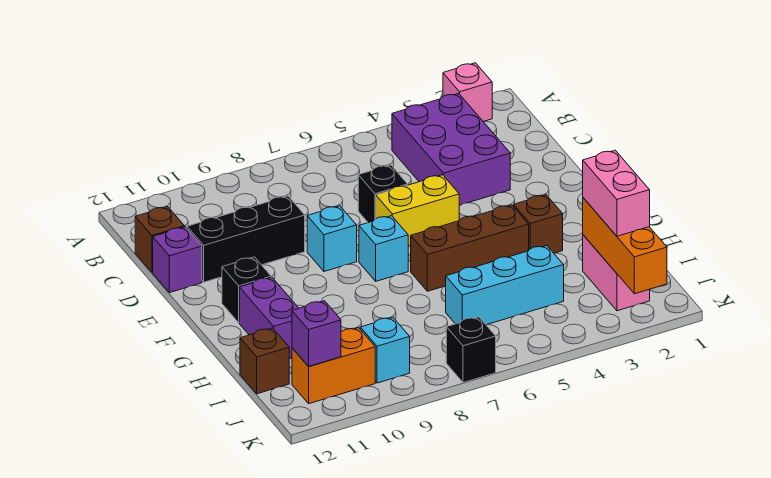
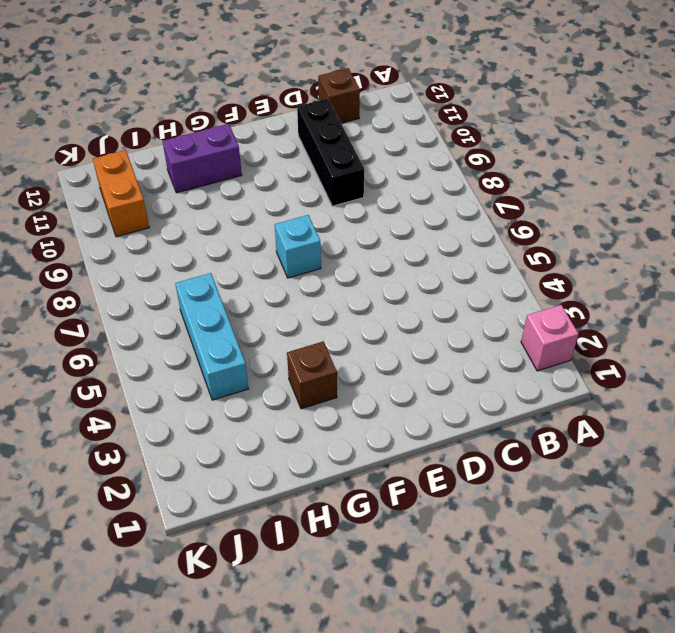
none -> purple brick B3:D4 level 1
none -> black brick D6 level 1
none -> purple brick D12 level 1

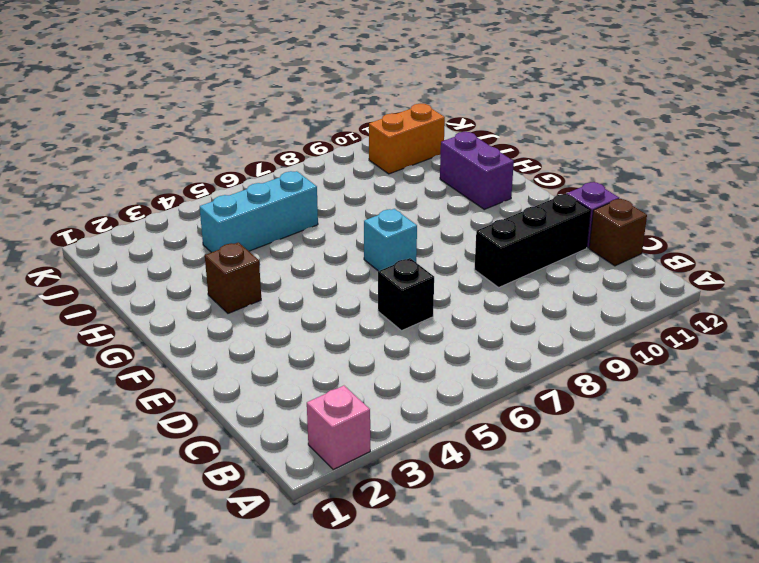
none -> purple brick B3:D4 level 1
none -> yellow brick E5:E6 level 1
none -> cyan brick E8 level 1

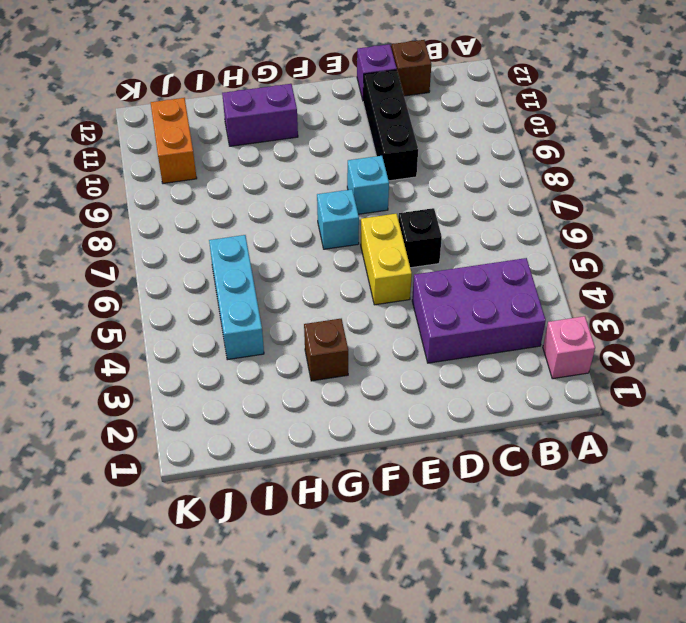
none -> black brick F11 level 1
none -> brown brick G4:G6 level 1
none -> pink brick I2:J2 level 1

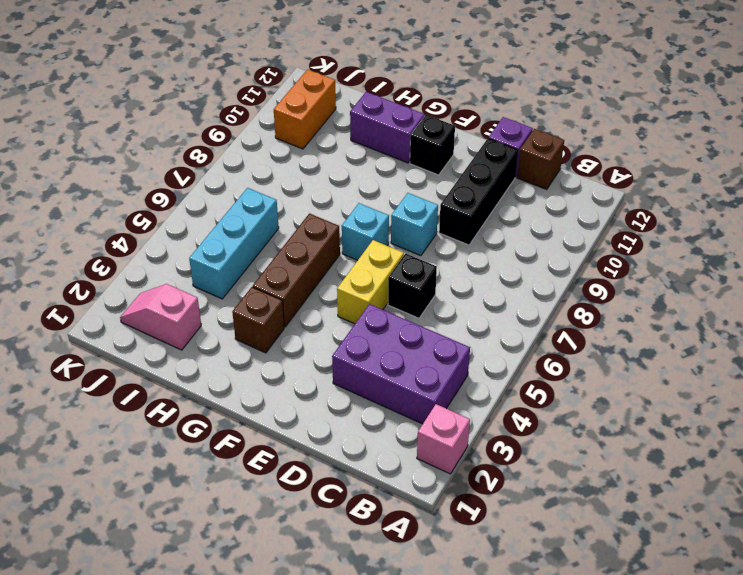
pink slope I2:J2 level 1 top I -> pink brick I2:J2 level 1
none -> brown brick I12 level 1
none -> cyan brick J9 level 1
none -> black brick K7 level 1

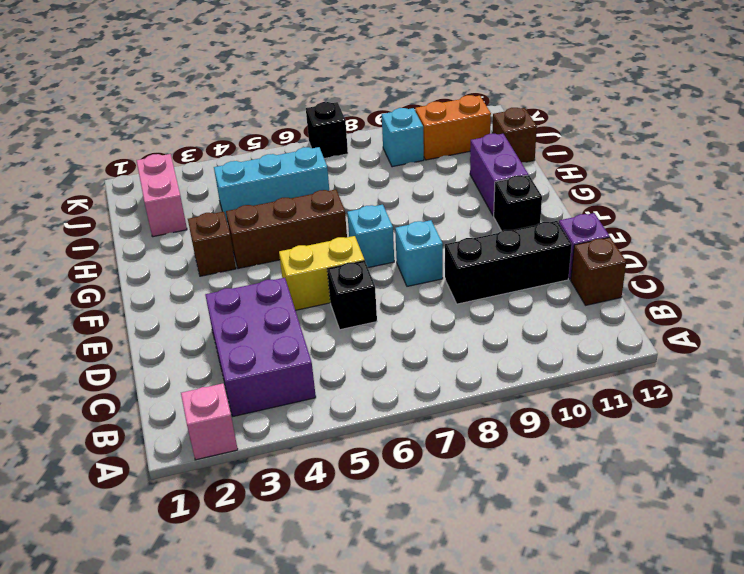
none -> orange brick I2:K2 level 2
none -> purple brick J11 level 2
none -> pink brick I2:J2 level 3

